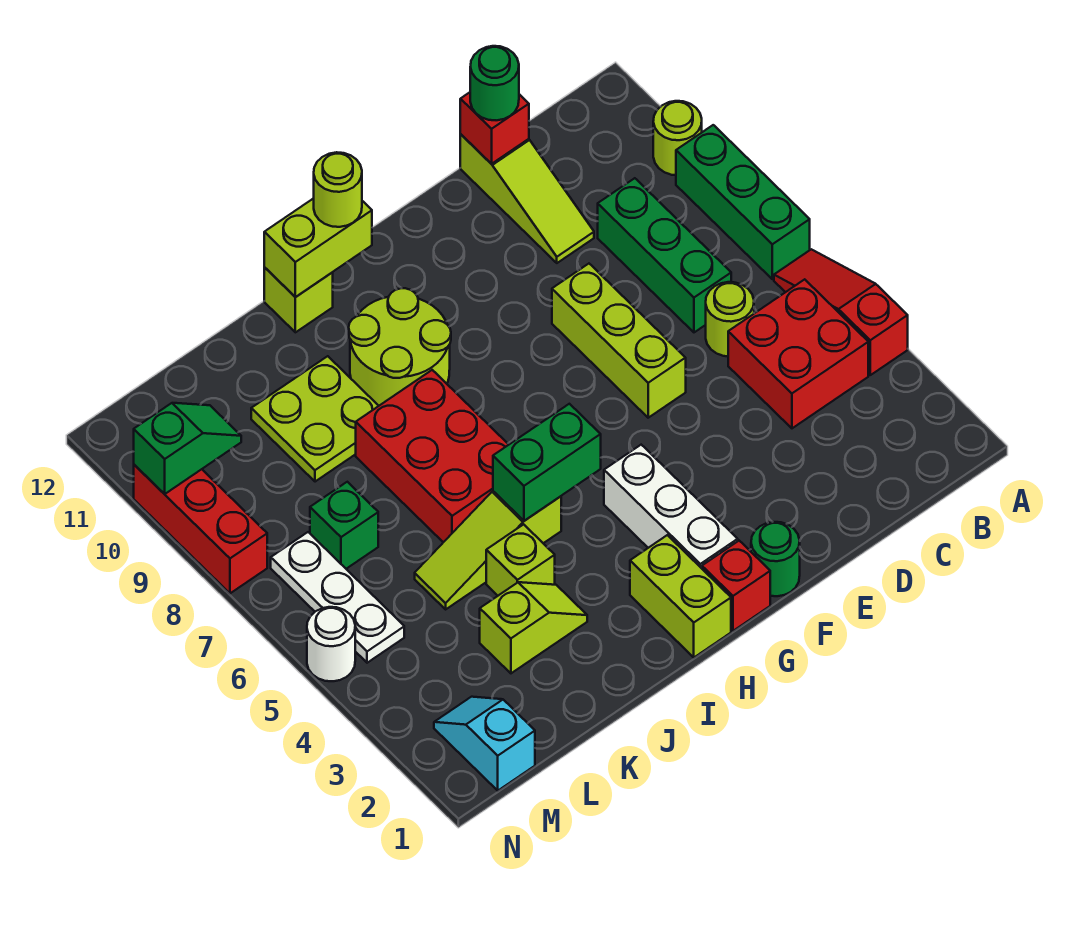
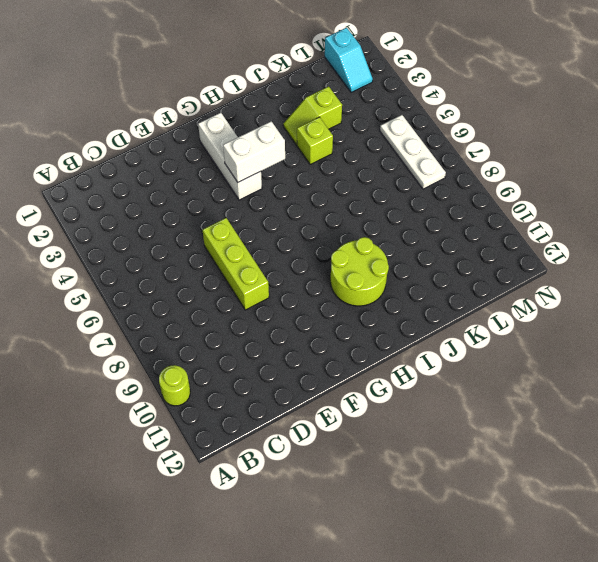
white brick G4:H4 level 2 -> none
none -> red slope A4:A6 level 1 top 4
none -> green brick A7:A9 level 1
none -> red brick B4:C5 level 1
none -> lime round brick C6 level 1

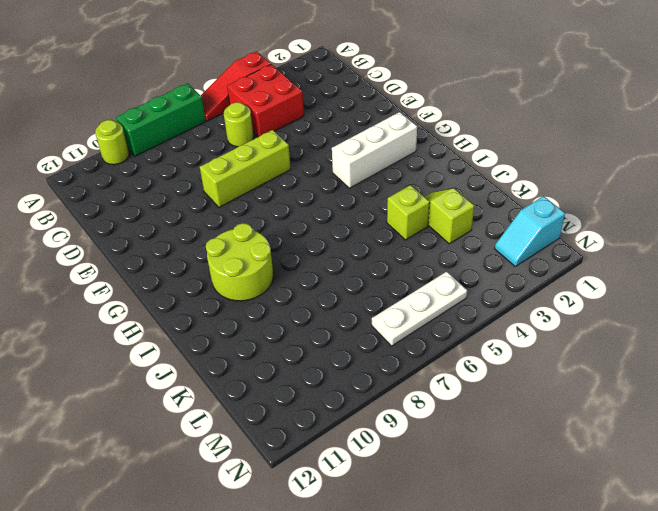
none -> green brick C7:C9 level 1
none -> lime slope D10:D12 level 1 top 12
none -> green round brick F1 level 1
none -> red brick G1 level 1

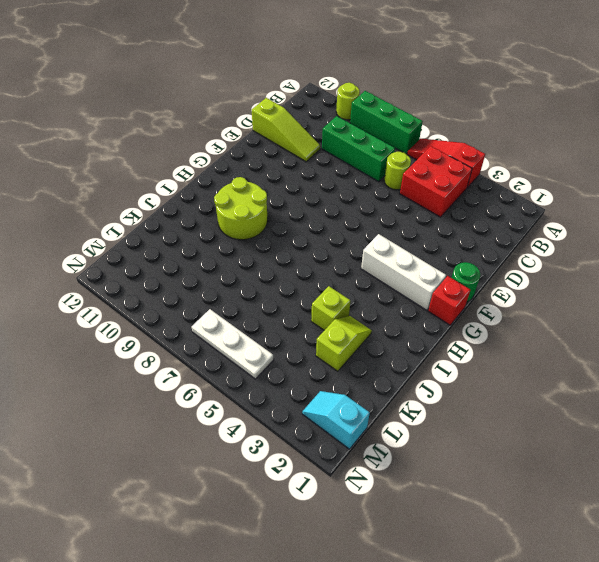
none -> lime brick E6:E8 level 1
none -> lime brick H1:H2 level 1
none -> lime slope I5:K5 level 1 top I
none -> red brick I6:J8 level 1

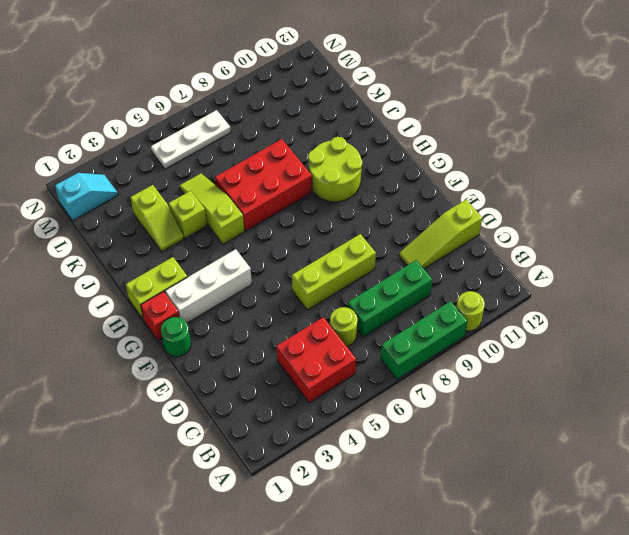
none -> red slope A4:A6 level 1 top 4
none -> lime brick I12 level 1
none -> lime plate J9:K10 level 1
none -> green brick L7 level 1

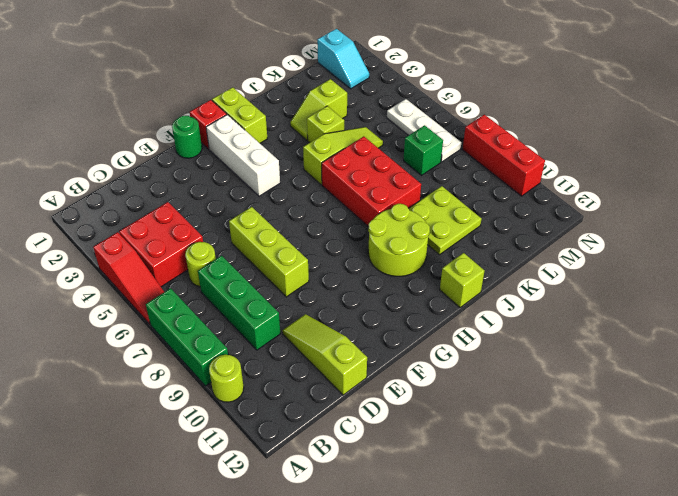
none -> white round brick N5 level 1
none -> red brick D12 level 2
none -> green brick H5:I5 level 2
none -> lime brick H12:I12 level 2

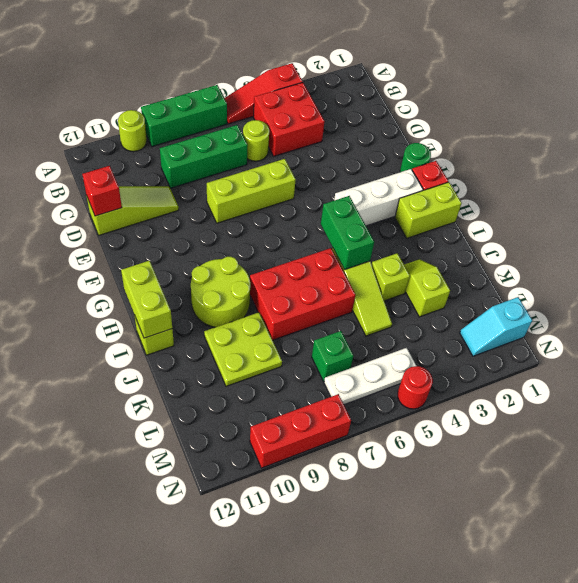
red round brick N5 level 1 -> white round brick N5 level 1
none -> green slope M10:N10 level 2 top N
none -> green round brick D12 level 3
none -> lime round brick H12 level 3

